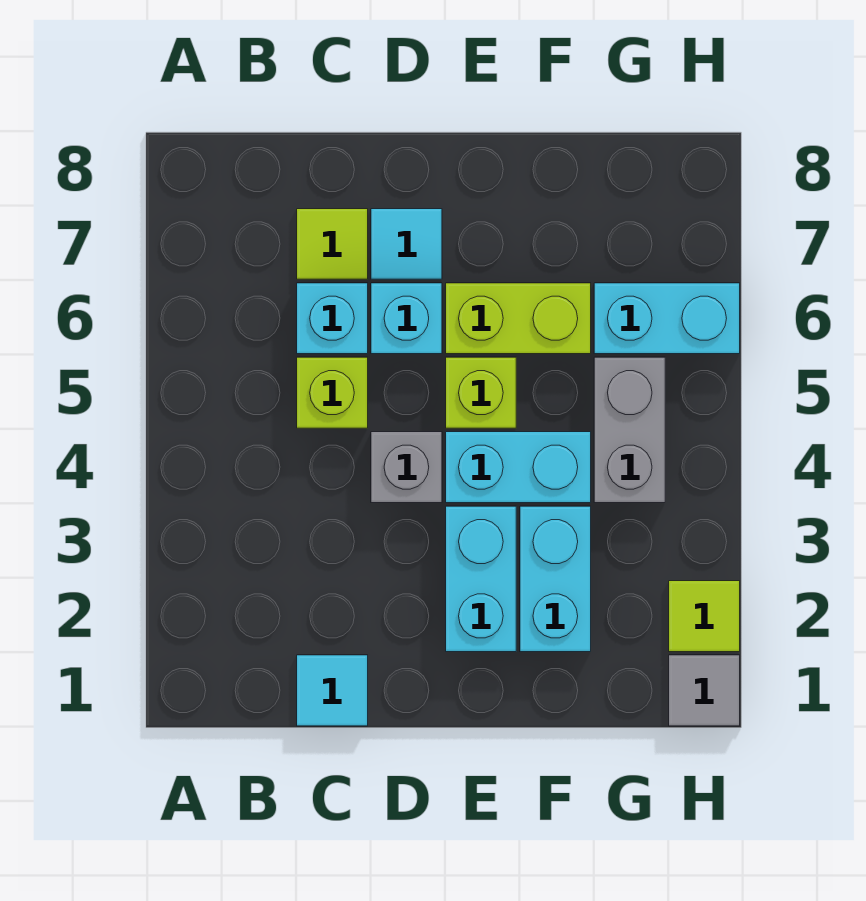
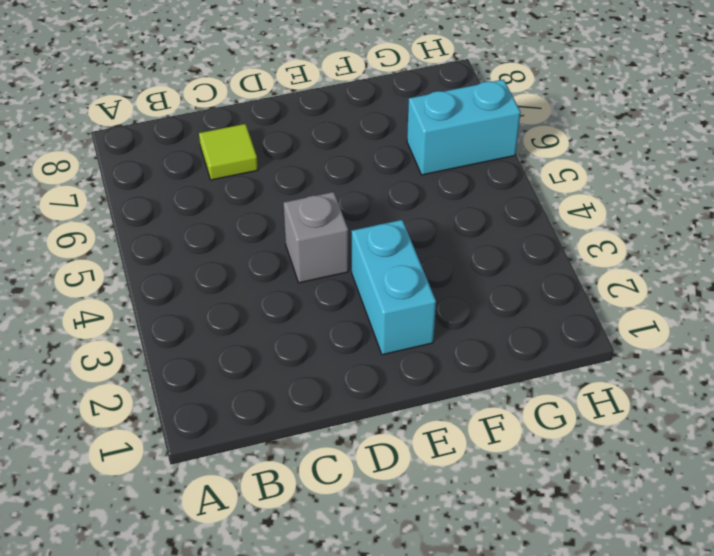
none -> cyan tile C1 level 1
none -> lime brick C5 level 1
none -> cyan brick C6 level 1

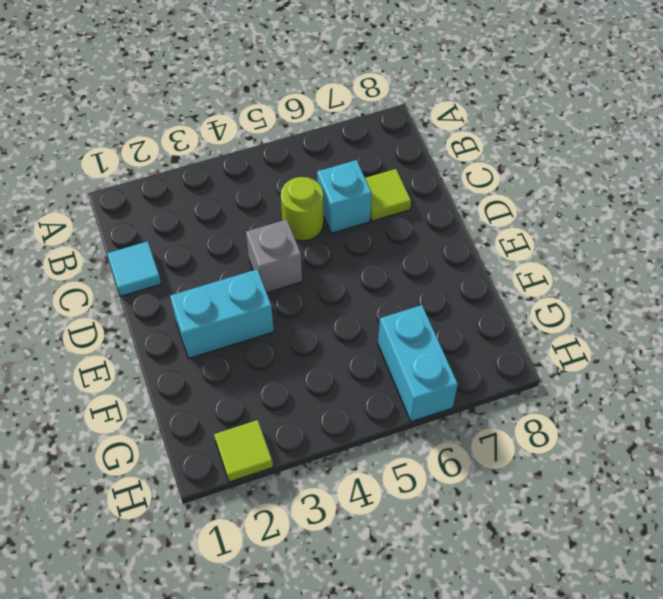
lime round brick C5 level 1 -> lime brick C5 level 1
none -> cyan brick D6 level 1
none -> cyan tile D7 level 1
none -> cyan brick E4:F4 level 1

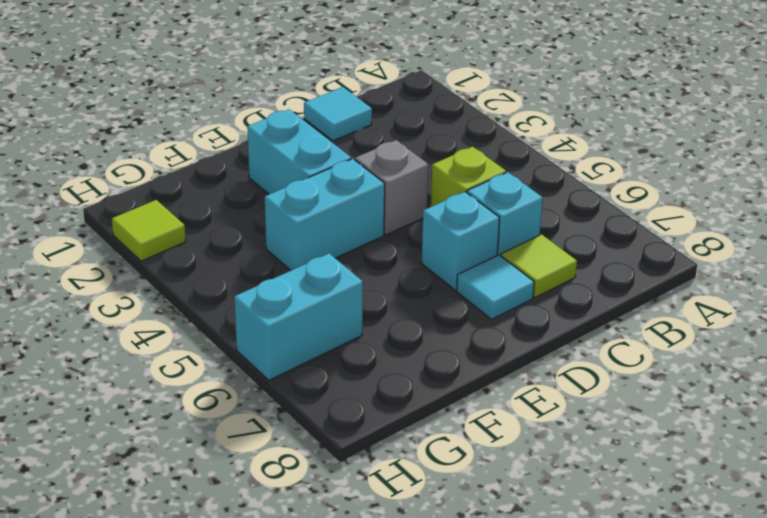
none -> lime brick E5 level 1
none -> lime brick E6:F6 level 1
none -> cyan brick F2:F3 level 1

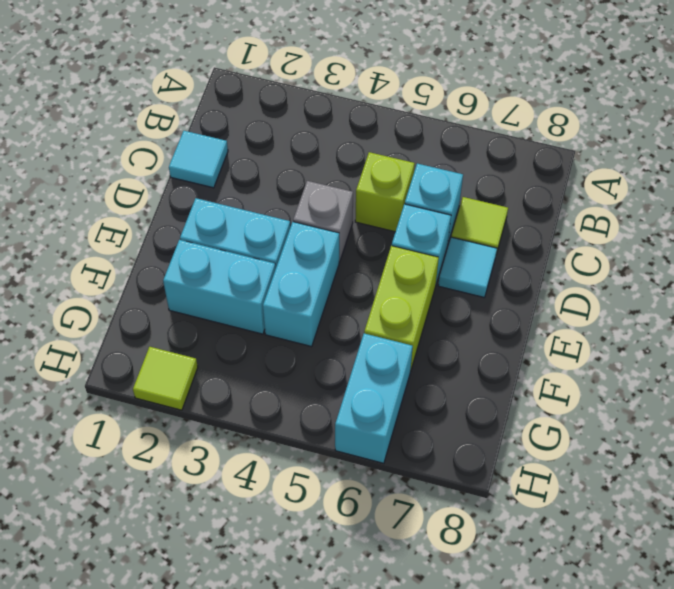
none -> lime brick E5 level 1
none -> grey brick G4:G5 level 1
none -> grey tile H1 level 1

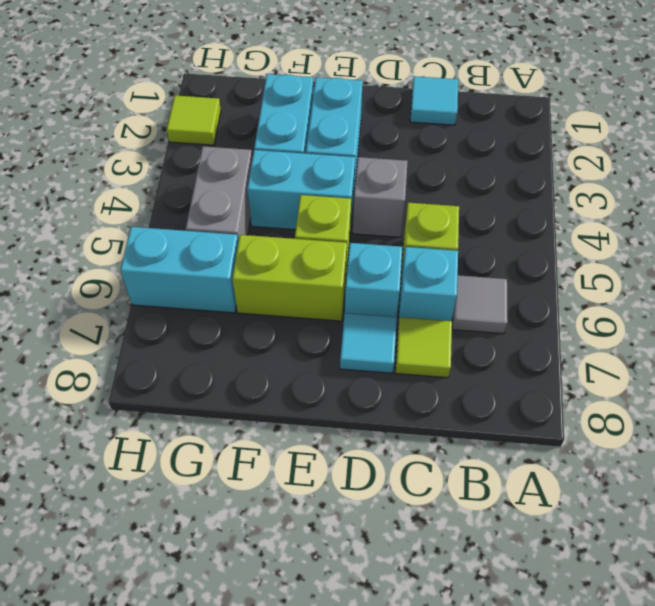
grey tile B6 level 1 -> grey tile H1 level 1

